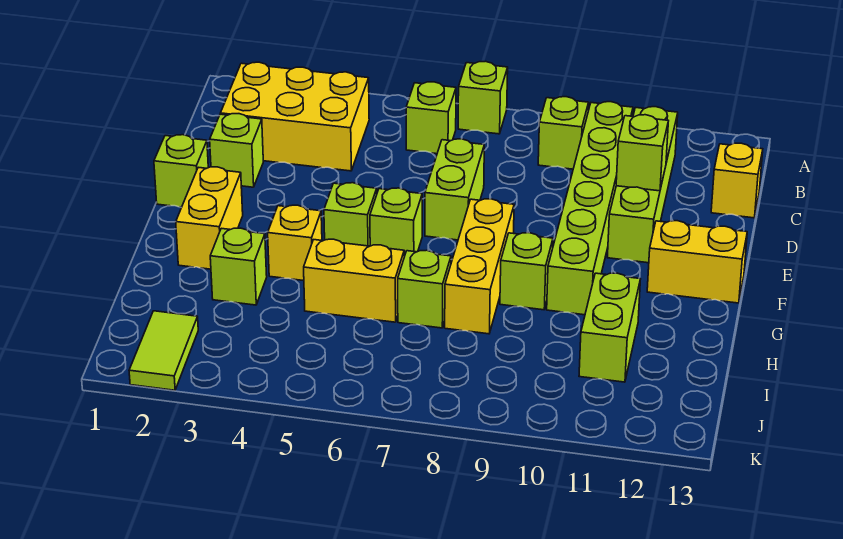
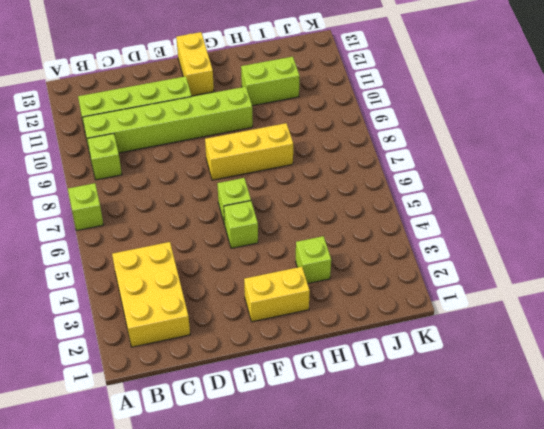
none -> lime brick B6 level 1
none -> yellow brick C13 level 1
none -> lime brick D2 level 1

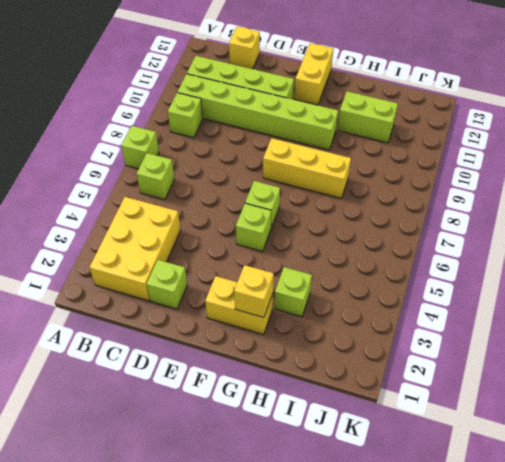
yellow brick G2 level 2 -> yellow brick G4 level 1
none -> lime brick D7:E7 level 1
none -> lime brick E1 level 1
none -> lime brick G9 level 1

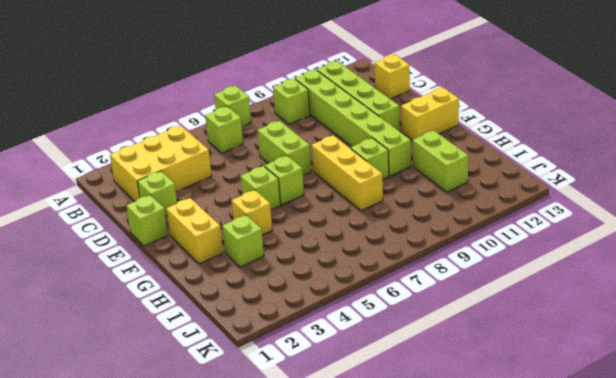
none -> yellow brick H5:H6 level 1
none -> lime brick H7 level 1
none -> lime tile J2:K2 level 1

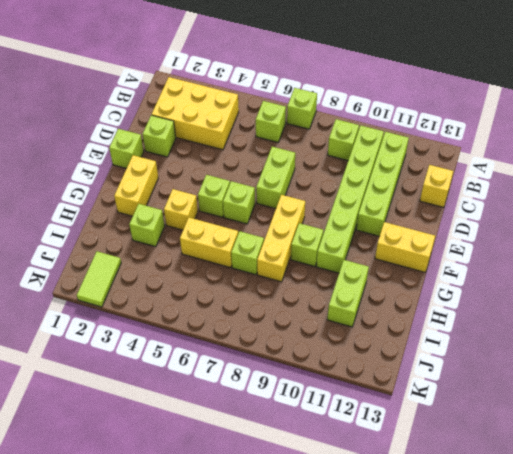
none -> lime brick D11 level 2

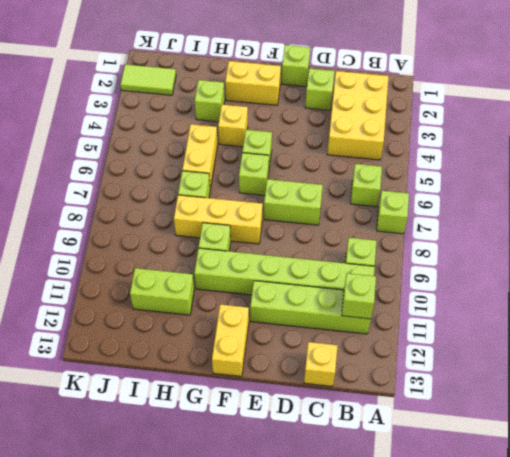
lime brick B11 level 2 -> lime brick D11 level 2

